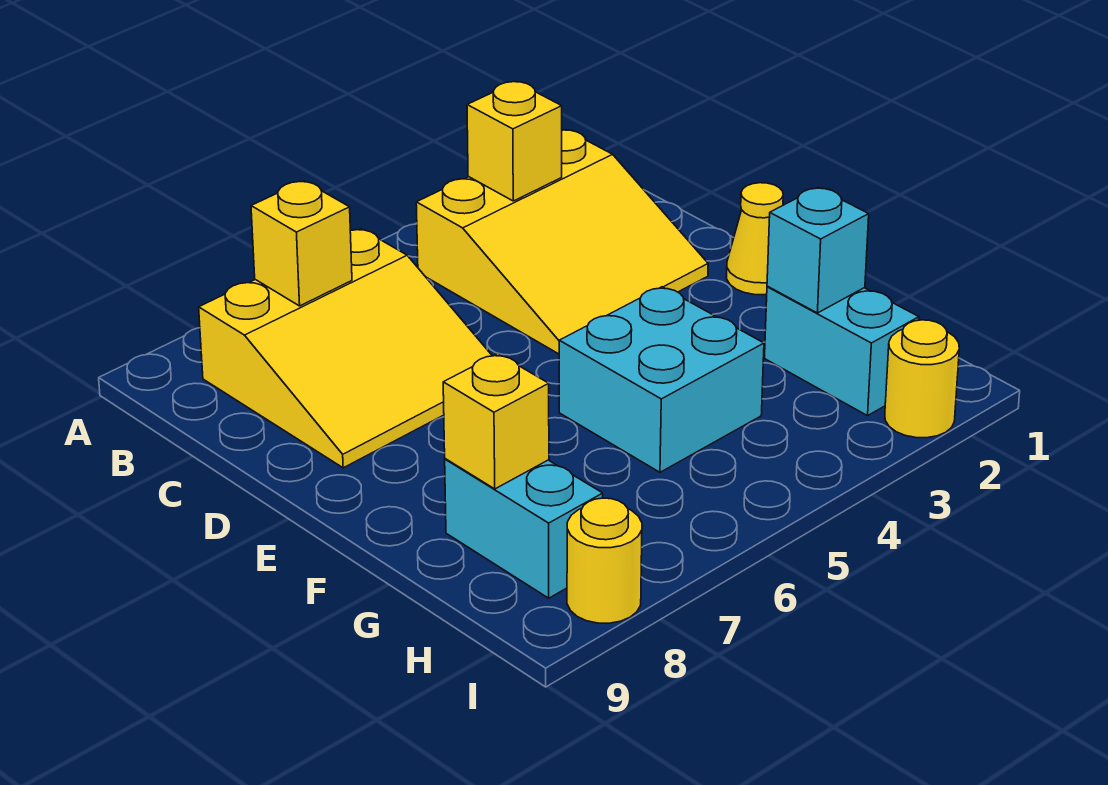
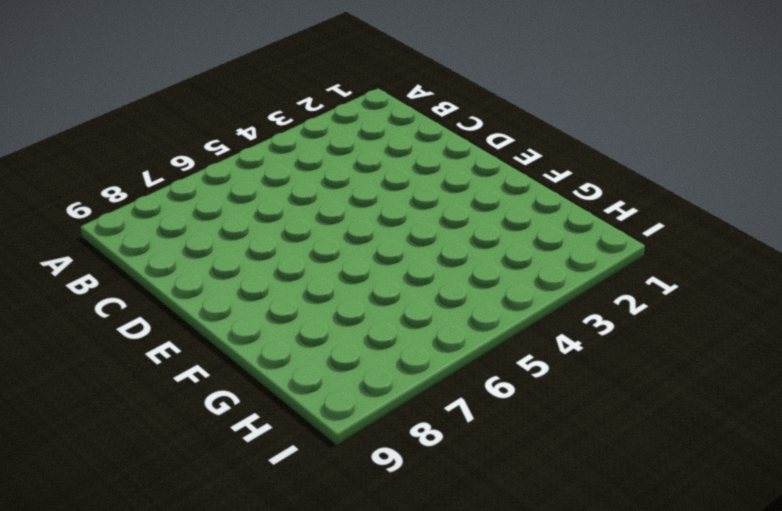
none -> yellow slope B2:D4 level 1 top B
none -> yellow slope B6:D8 level 1 top B
none -> yellow cone E1 level 1

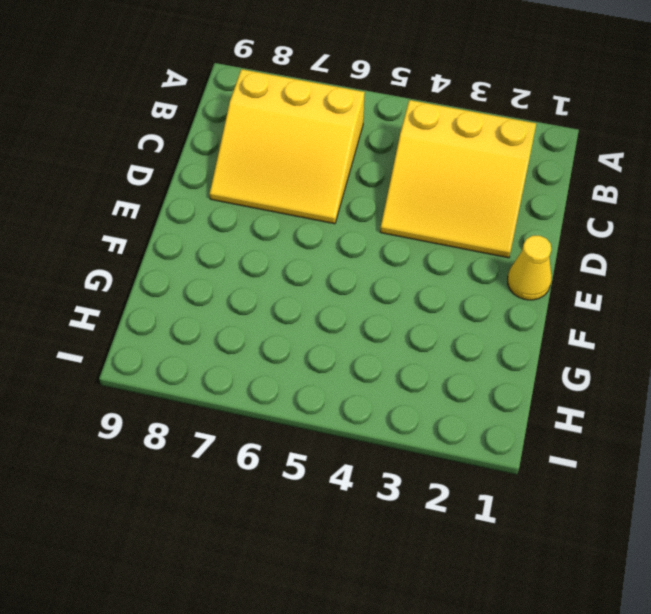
none -> cyan brick F4:G5 level 1
none -> cyan brick G2:H2 level 1
none -> cyan brick G8:H8 level 1

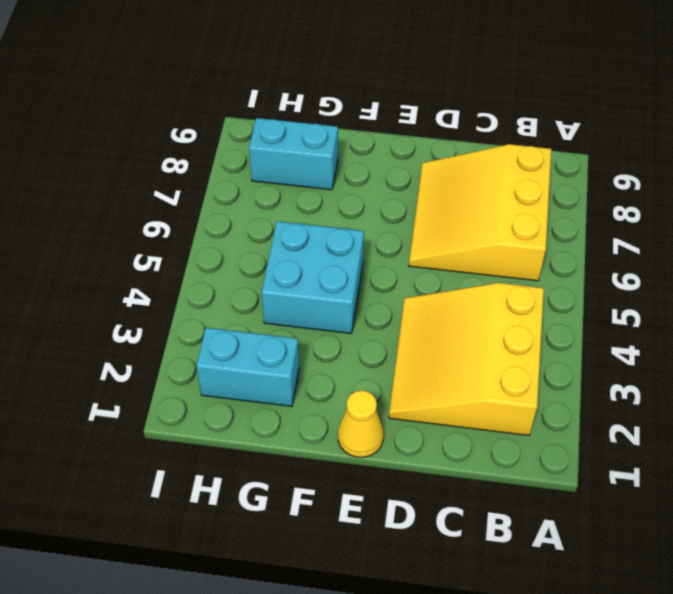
none -> yellow round brick I2 level 1
none -> yellow round brick I8 level 1
none -> yellow brick B3 level 2

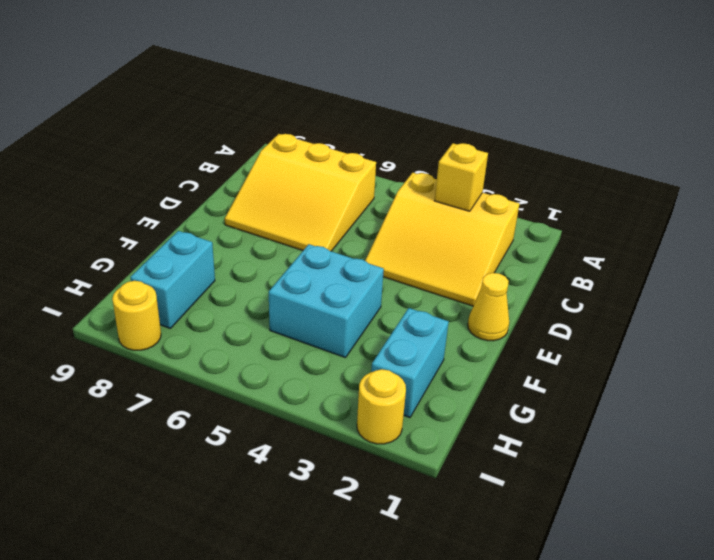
none -> yellow brick B7 level 2
none -> cyan brick G2 level 2
none -> yellow brick G8 level 2

